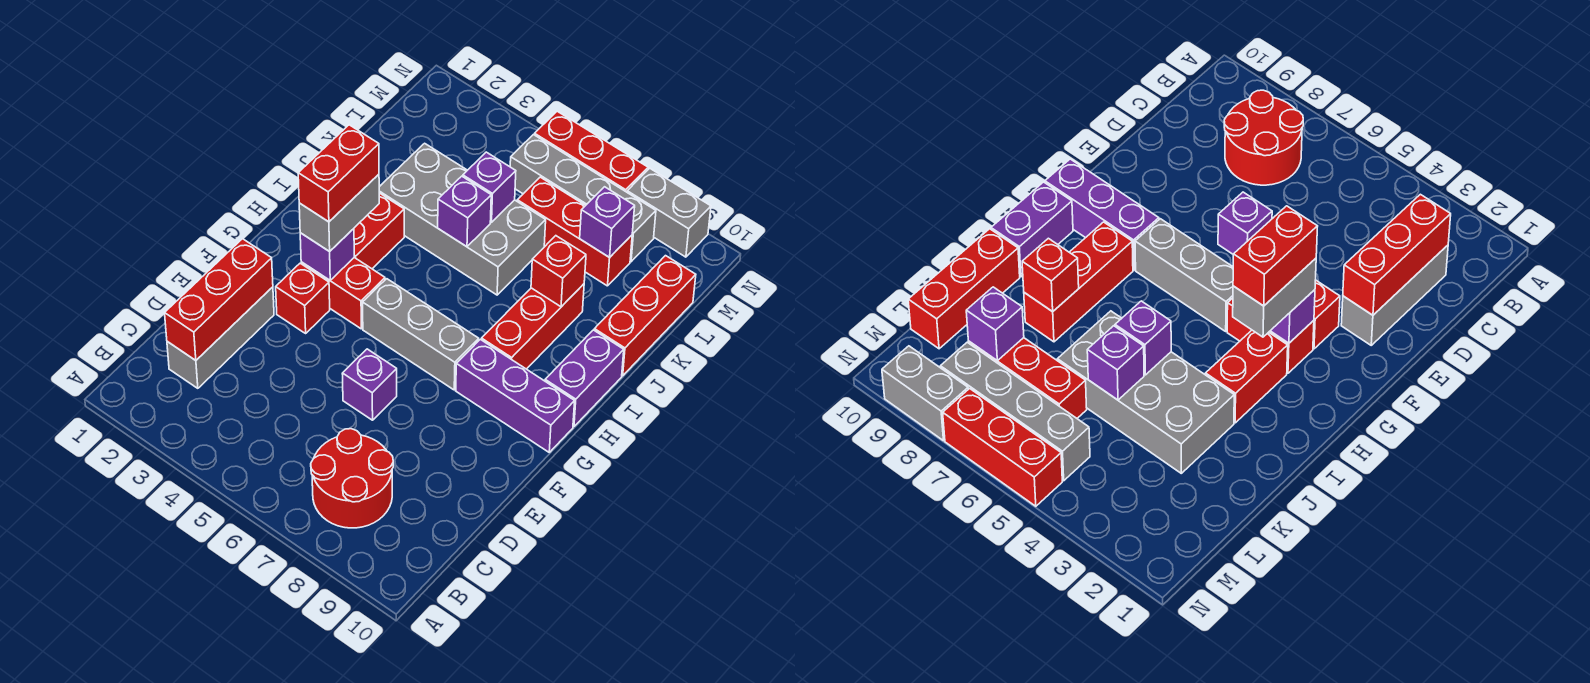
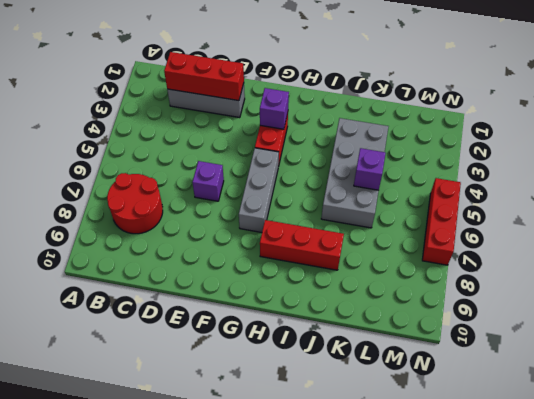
none -> red brick F3 level 1
none -> purple brick G8:G10 level 1
none -> red brick H3:I3 level 1

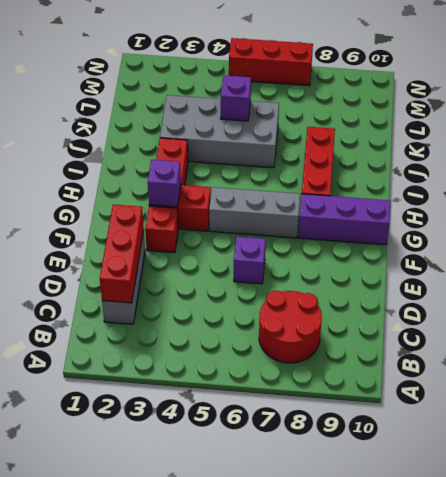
none -> purple brick H10:I10 level 1
none -> red brick J10:L10 level 1
none -> red brick L6:L8 level 1

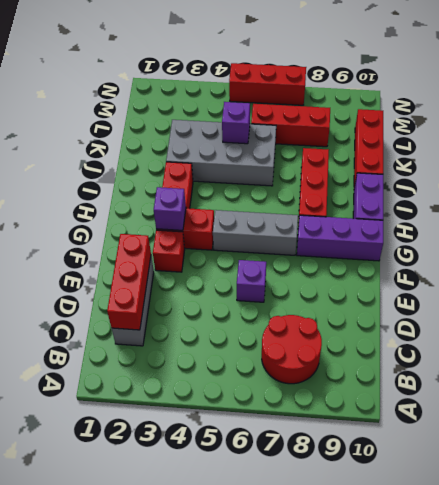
none -> grey brick M5:M8 level 1
none -> grey brick N8:N9 level 1
none -> purple brick J5 level 2

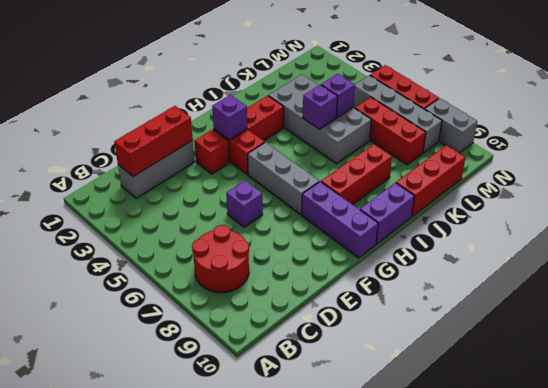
none -> red brick J8 level 2
none -> purple brick L8 level 2
none -> grey brick G3:H3 level 3

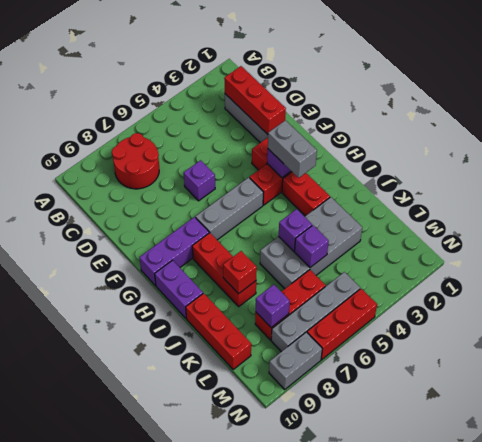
none -> red brick G3:H3 level 4

